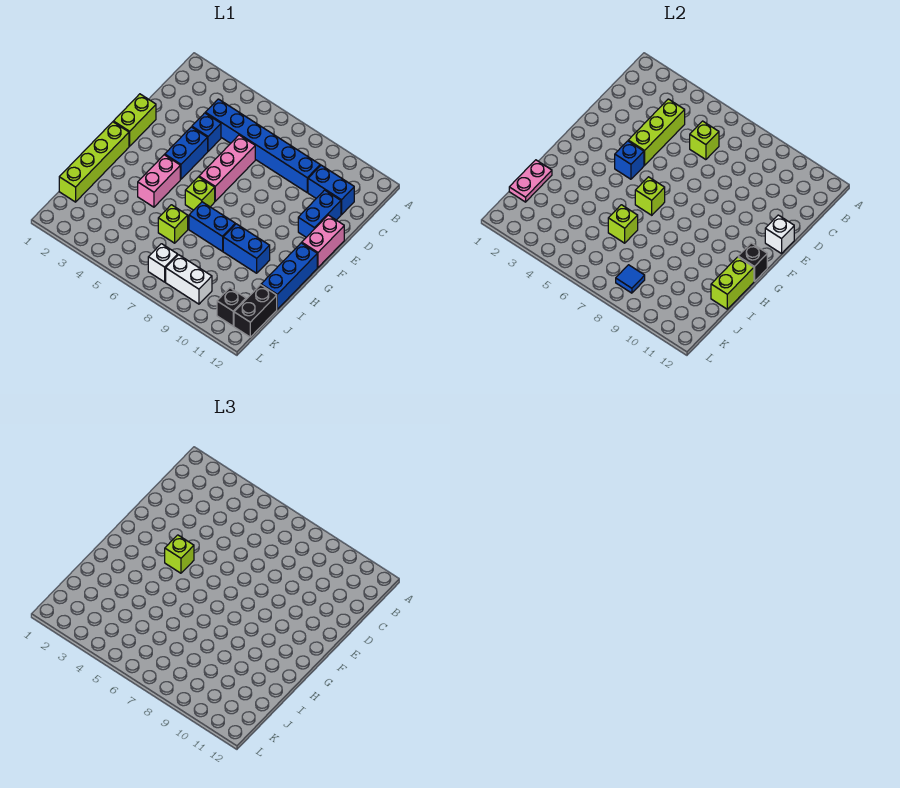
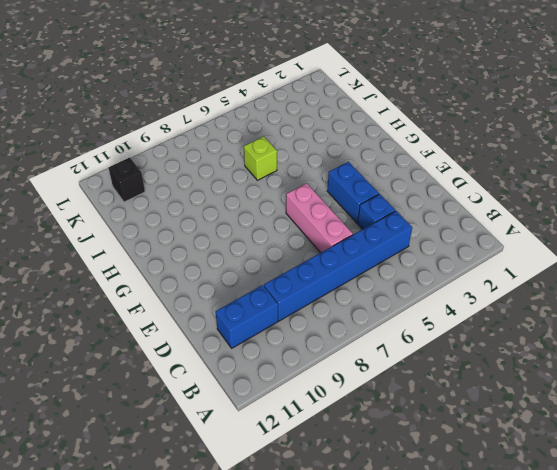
none -> blue brick D11:E11 level 1
none -> lime brick E1:F1 level 1
none -> pink brick E12:F12 level 1
none -> lime brick G1:J1 level 1

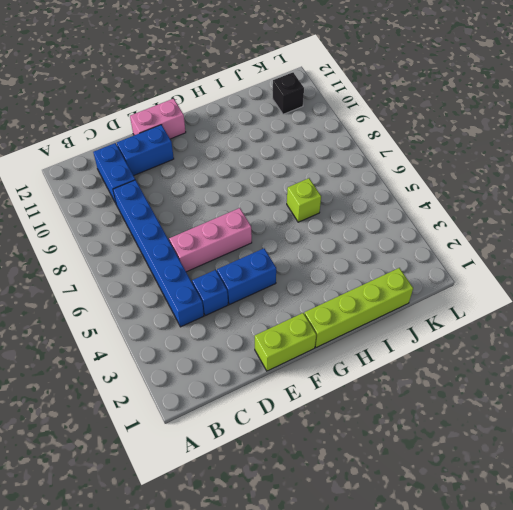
none -> pink brick G4:H4 level 1
none -> lime brick G6 level 1
none -> blue brick G12:I12 level 1
none -> blue brick H7:H8 level 1

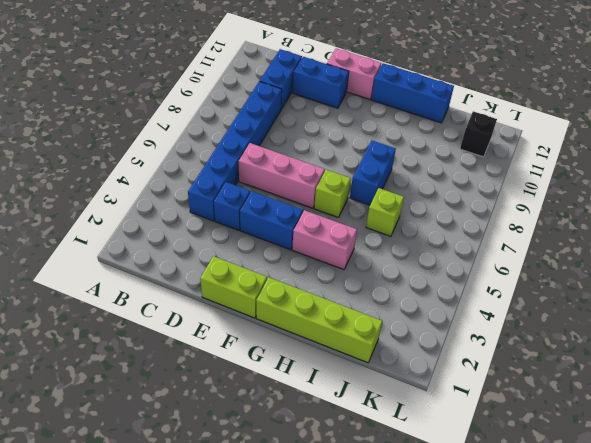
none -> blue brick H9:H10 level 1
none -> black brick J12:K12 level 1
none -> white brick K7 level 1
none -> white brick K8:K9 level 1

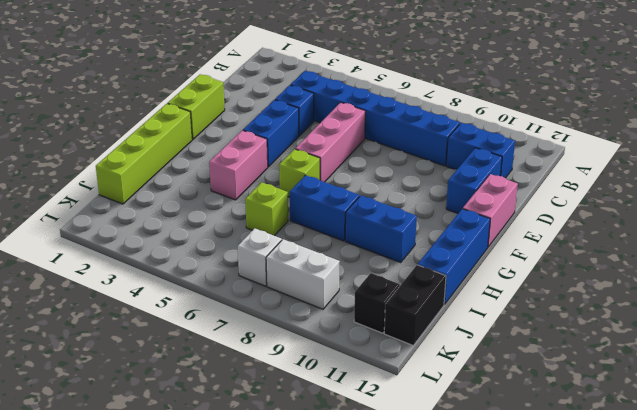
none -> lime brick C4:E4 level 2
none -> lime brick C6 level 2
none -> white brick E12 level 2
none -> blue brick F4 level 2

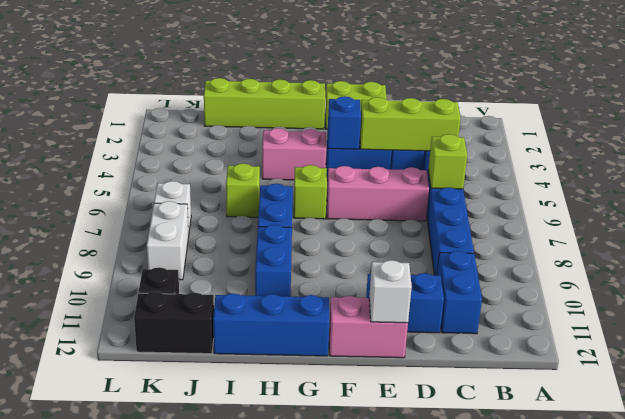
none -> lime brick G6 level 2
none -> black brick G12 level 2
none -> lime brick H12:I12 level 2
none -> pink plate I1:J1 level 2

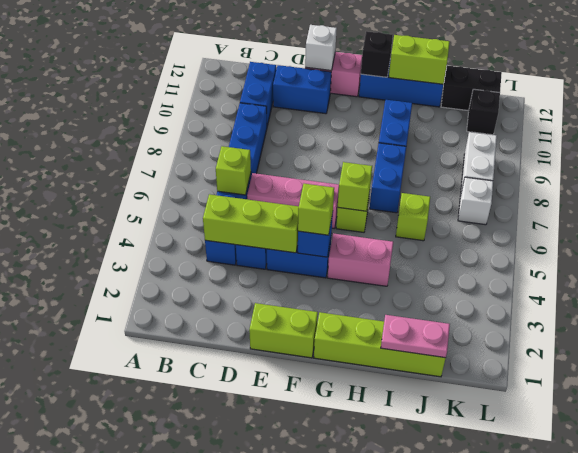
none -> lime brick I6 level 2
none -> blue tile K8 level 2

